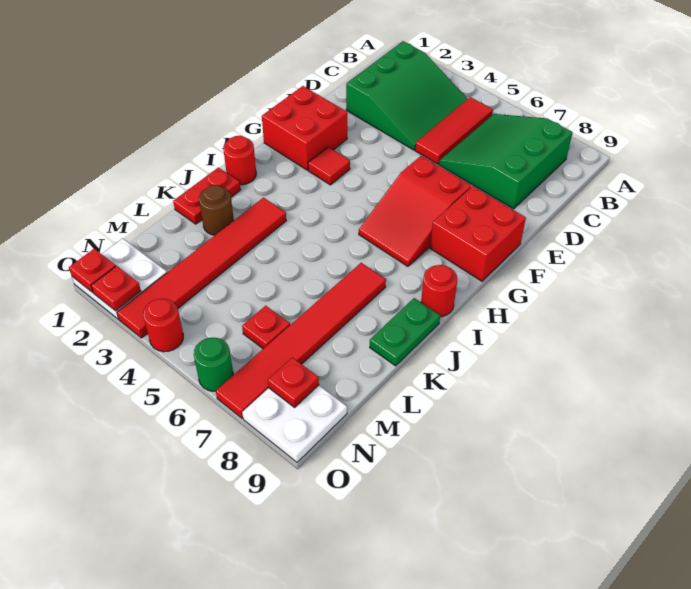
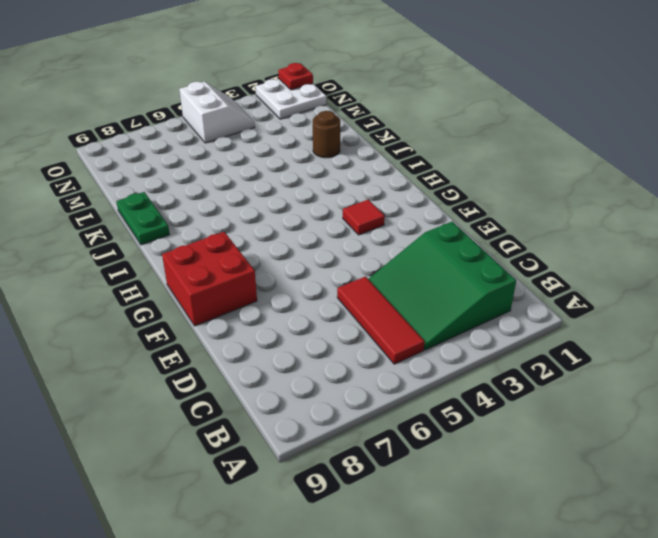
white slope N4:O5 level 1 top 5 -> red round brick O4 level 1
none -> green slope B6:D8 level 1 top 8
none -> red brick F1:G2 level 1
none -> red slope F6:H7 level 1 top F

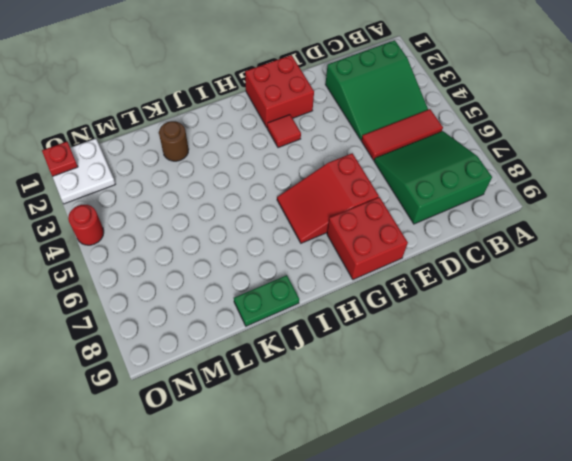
none -> red round brick I1 level 1
none -> red round brick I9 level 1
none -> red plate J1:K1 level 1

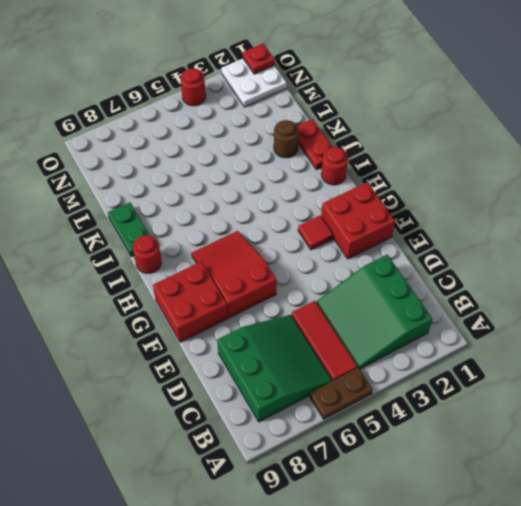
brown plate A5:A6 level 1 -> none
none -> red tile J3:O3 level 1
none -> red tile J7:O7 level 1
none -> red plate M6 level 1

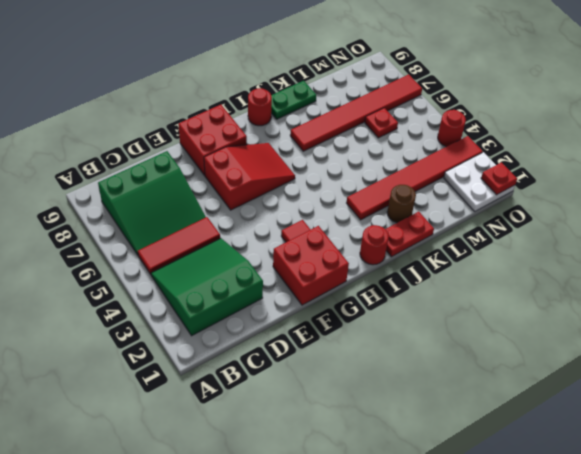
none -> white plate N8:O9 level 1
none -> green round brick O6 level 1
none -> red plate N8 level 2

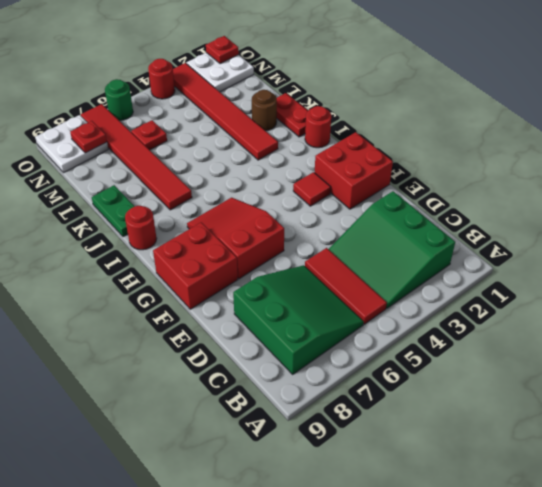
none -> red plate O2 level 2

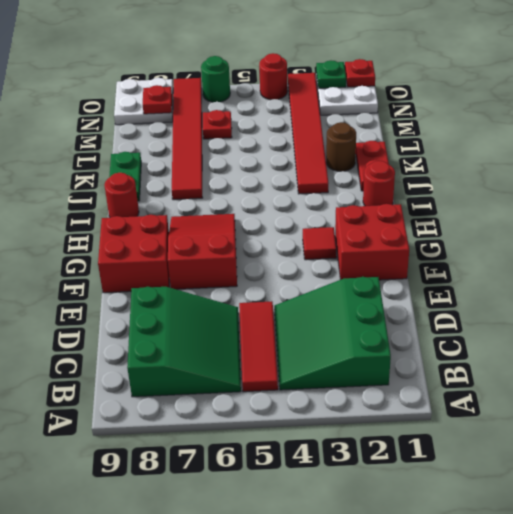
green plate O2 level 2 -> red plate O2 level 2

